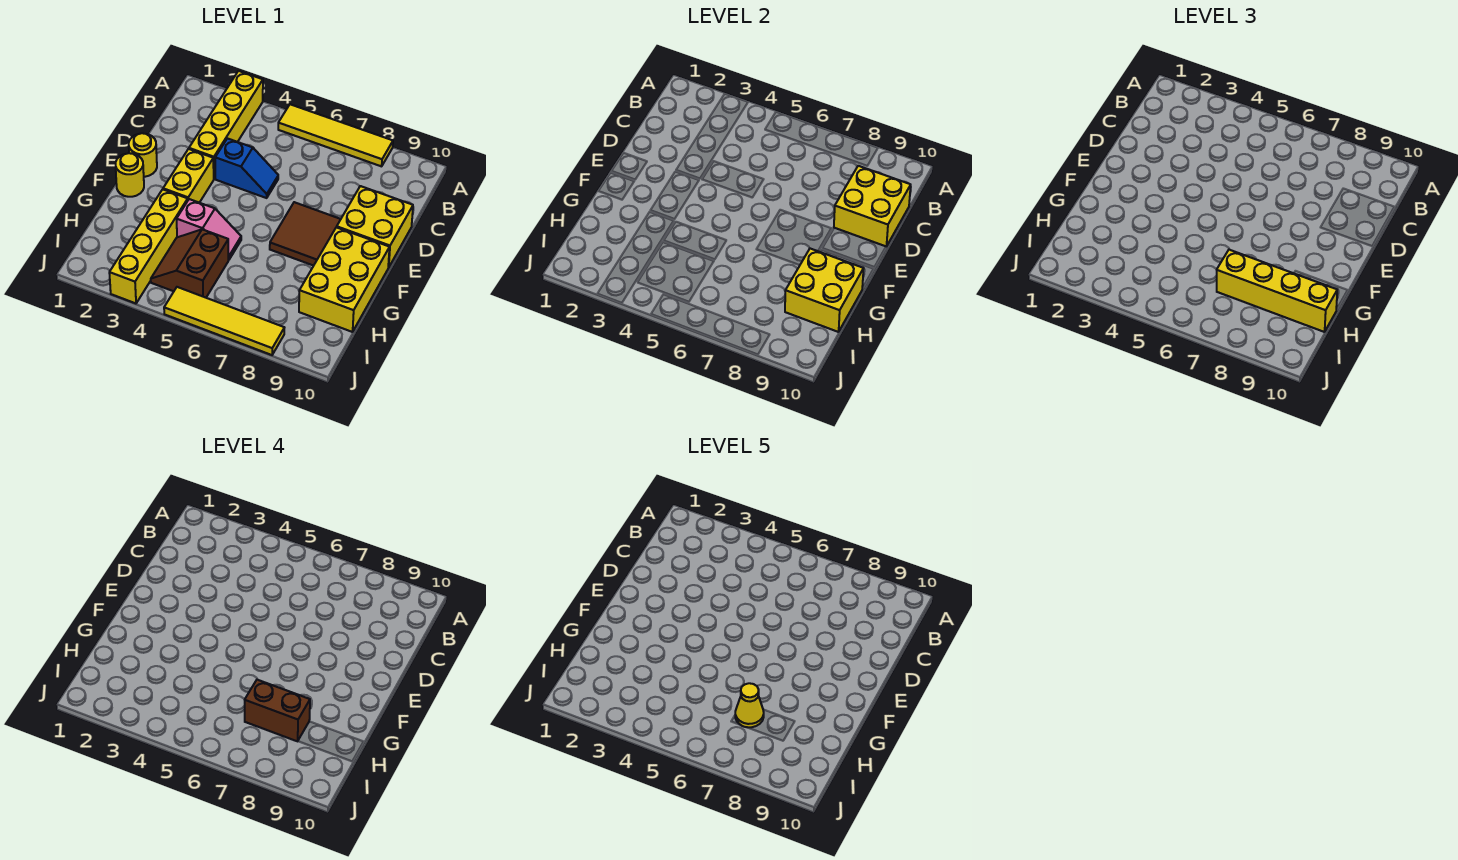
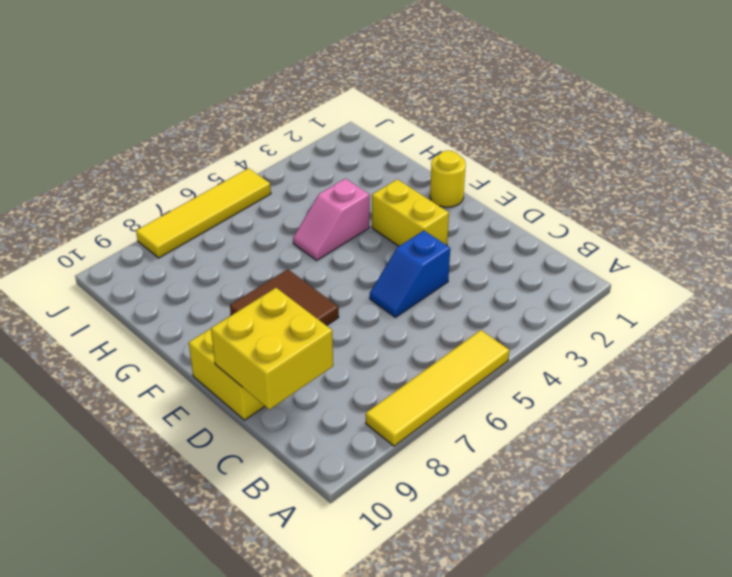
none -> yellow brick A3:D3 level 1
none -> yellow round brick E1 level 1
none -> yellow brick F9:H10 level 1

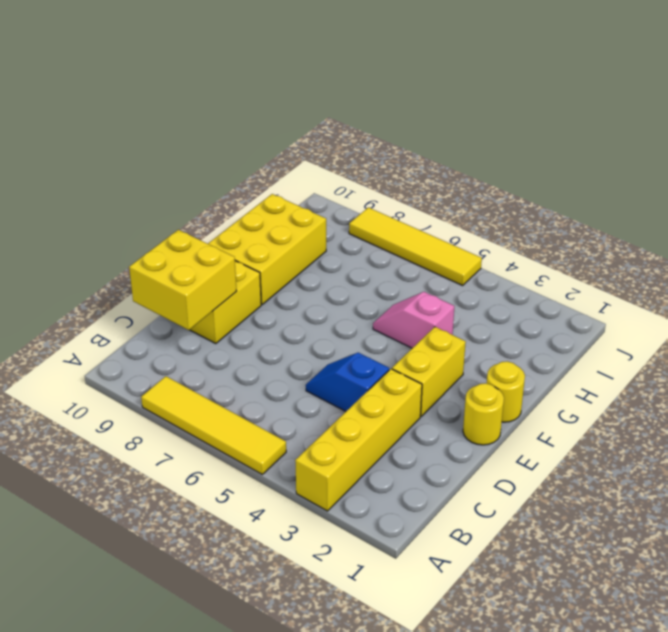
none -> brown tile E7:F8 level 1
none -> yellow brick G3:J3 level 1
none -> brown slope H4:I5 level 1 top 5

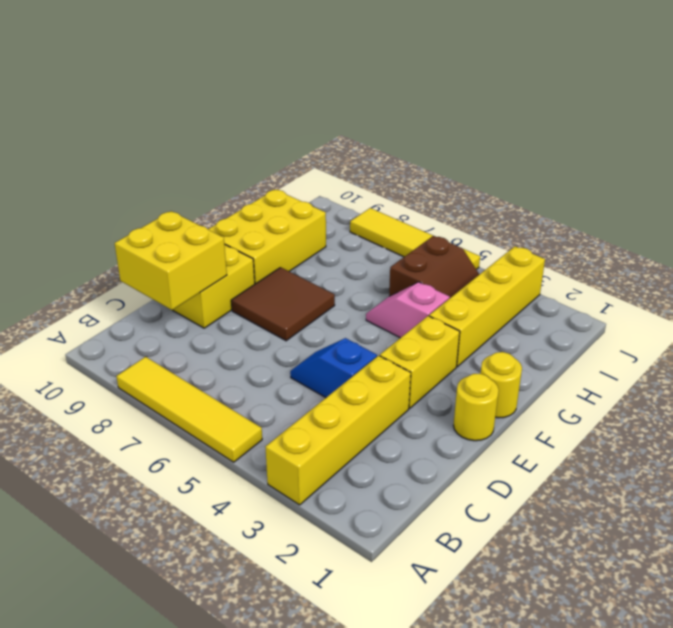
none -> yellow brick G9:H10 level 2
none -> yellow brick H7:H10 level 3
none -> brown brick H7:H8 level 4

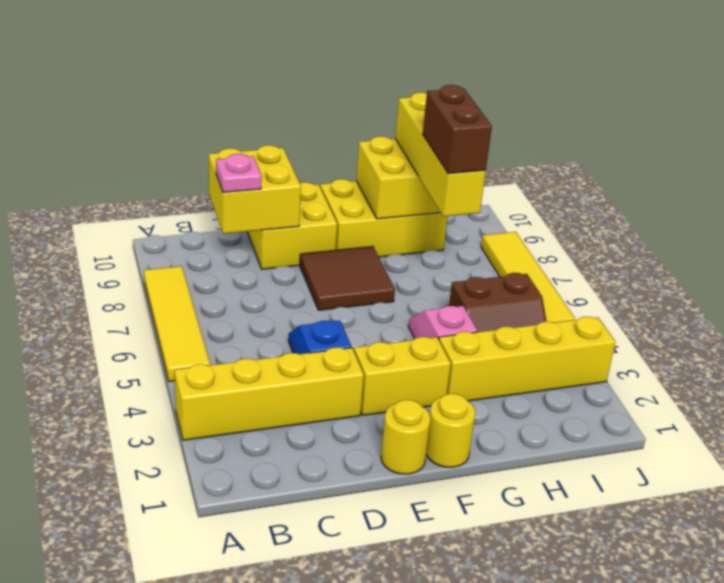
pink plate C9 level 3 -> none
none -> yellow cone H7 level 5

